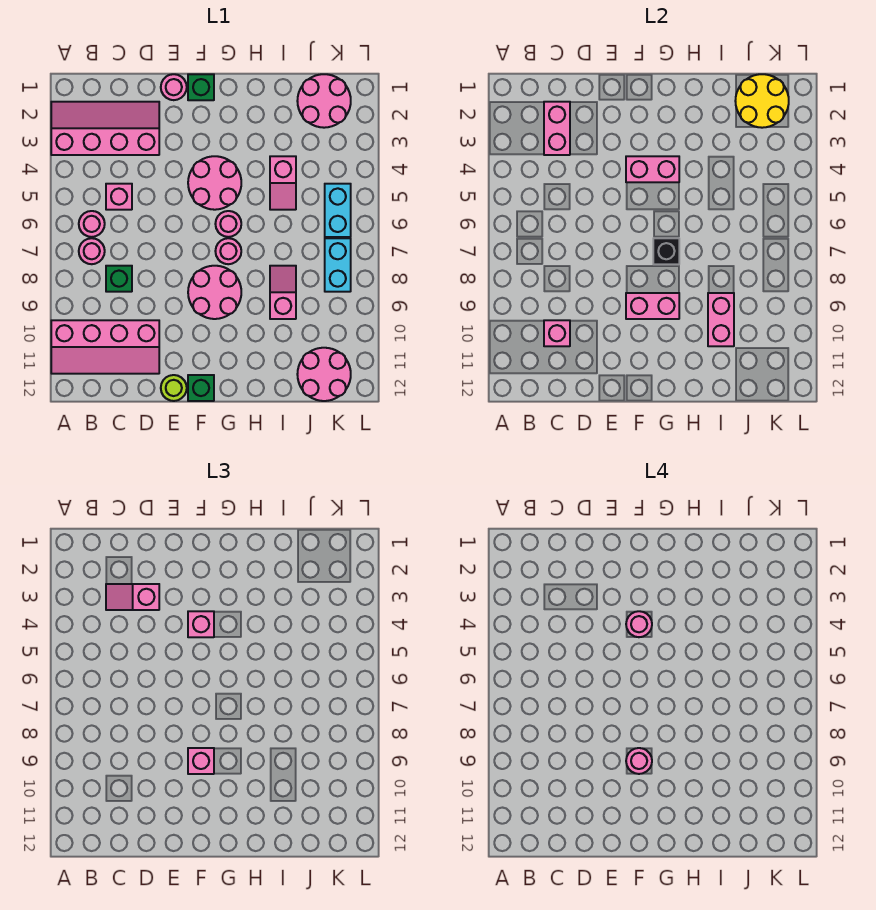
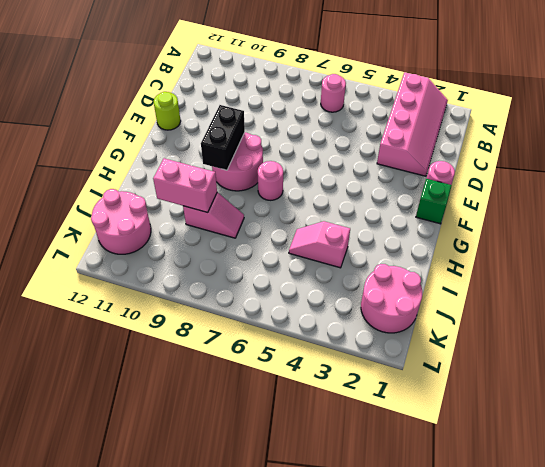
black brick F9:G9 level 2 -> pink brick F9:G9 level 2
none -> pink slope A10:D11 level 1 top 10
none -> pink round brick B7 level 1
none -> pink brick C5 level 1
none -> green brick C8 level 1

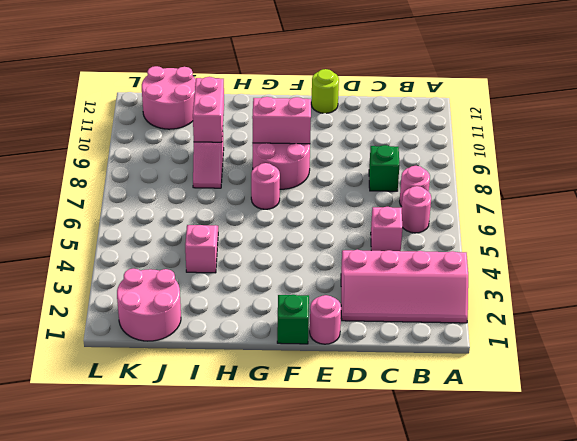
none -> pink slope A10:D11 level 1 top 10
none -> pink round brick F4:G5 level 1
none -> green brick F12 level 1
none -> pink round brick G6 level 1

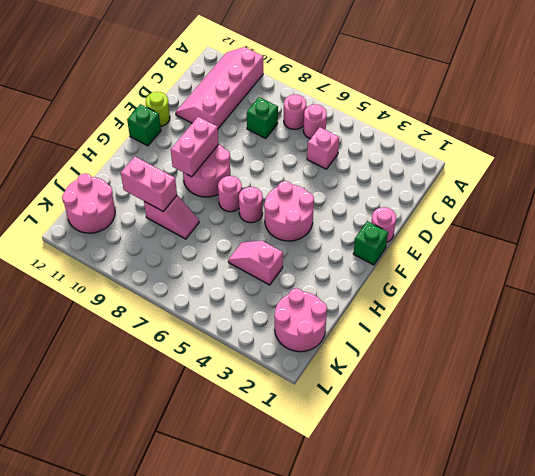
none -> pink slope A2:D3 level 1 top 3
none -> cyan brick K5:K6 level 1
none -> cyan brick K7:K8 level 1
none -> pink brick C2:C3 level 2

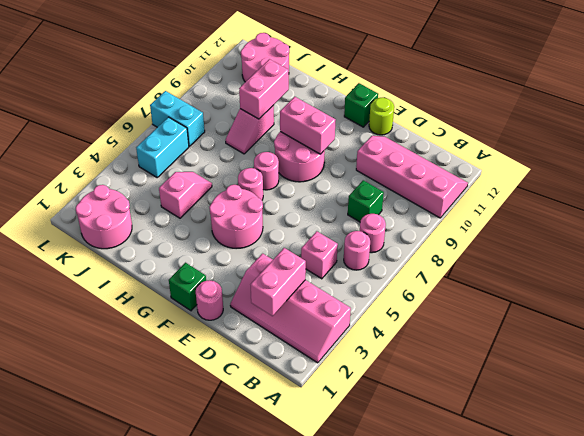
cyan brick K7:L7 level 1 -> cyan brick K7:K8 level 1
none -> pink brick C10 level 2
none -> pink brick F4:G4 level 2
none -> black brick G7 level 2
none -> yellow round brick J1:K2 level 2

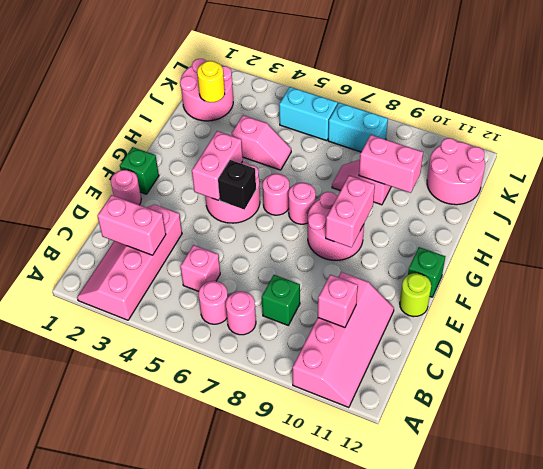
black brick F5 level 2 -> black brick G7 level 2
yellow round brick J2 level 2 -> yellow round brick J1:K2 level 2
none -> pink slope C3:D3 level 3 top D
none -> pink brick F4 level 3
none -> pink brick F9 level 3
none -> pink round brick F4 level 4

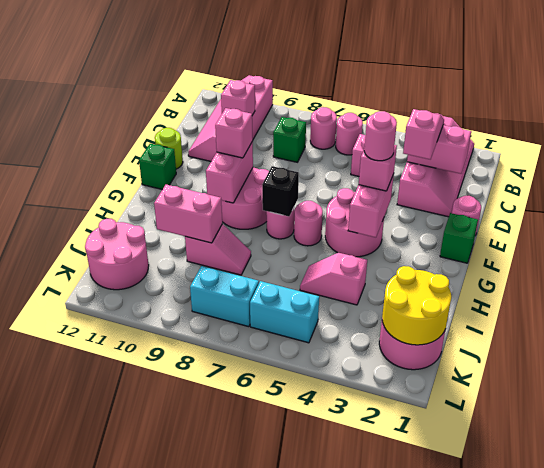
none -> pink round brick F9 level 4

